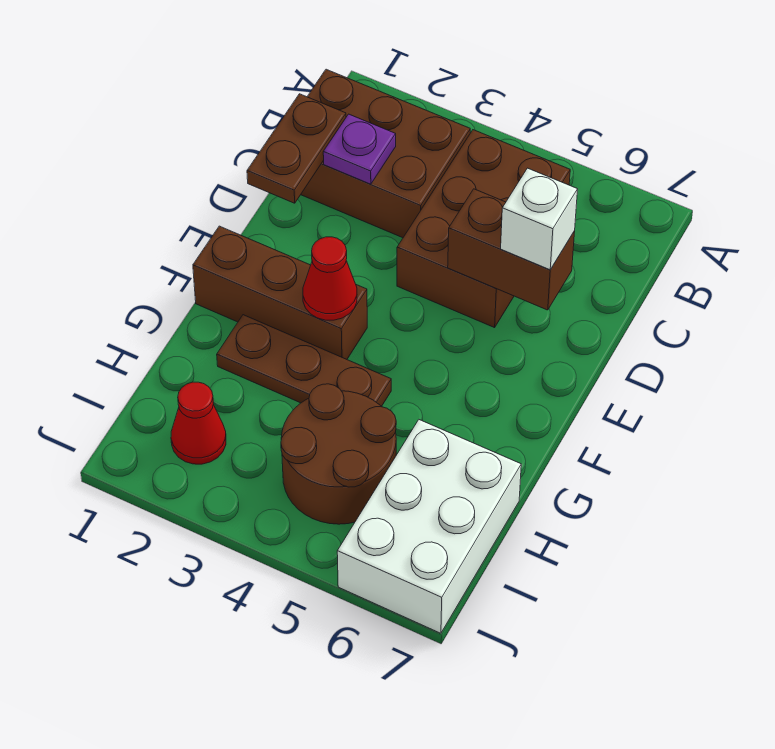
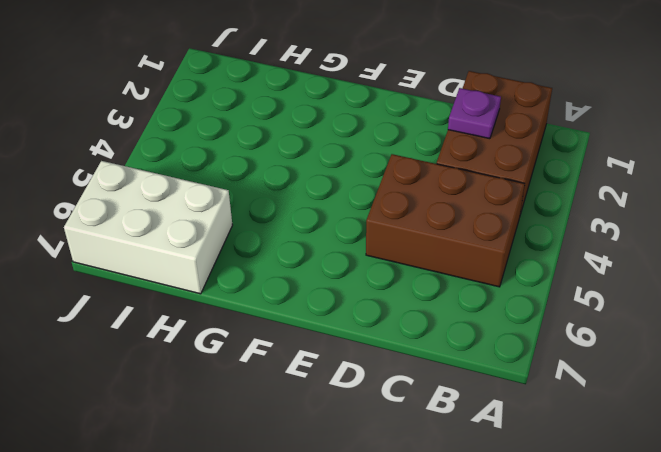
none -> brown brick F1:F3 level 1
none -> brown plate G2:G4 level 1
none -> brown round brick H4:I5 level 1

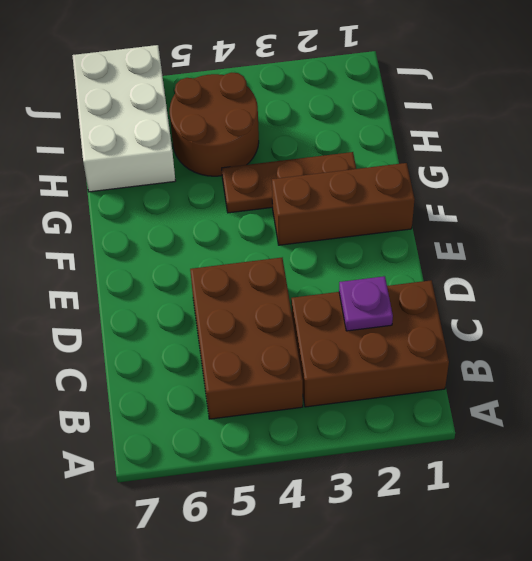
none -> red cone I2 level 1
none -> brown plate C1:D1 level 2
none -> brown brick D5:D6 level 2

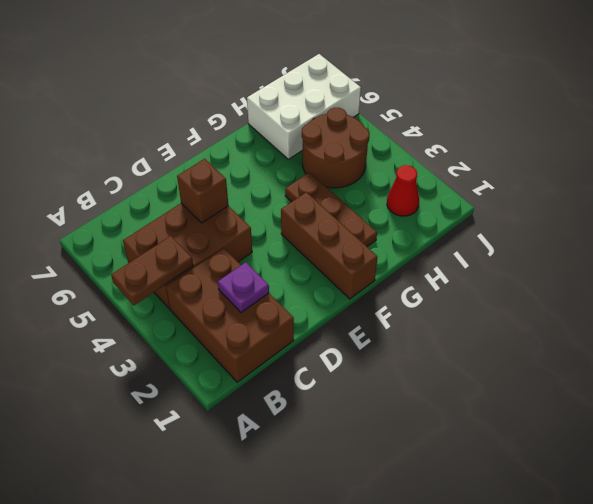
brown plate A4:B4 level 2 -> brown plate C1:D1 level 2
brown brick D5 level 2 -> brown brick D5:D6 level 2
none -> red cone F3 level 2
none -> white brick D6 level 3

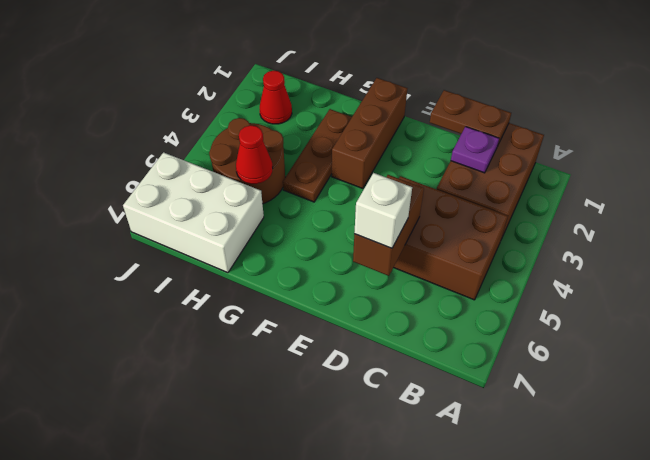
red cone H5 level 2 -> red cone F3 level 2

